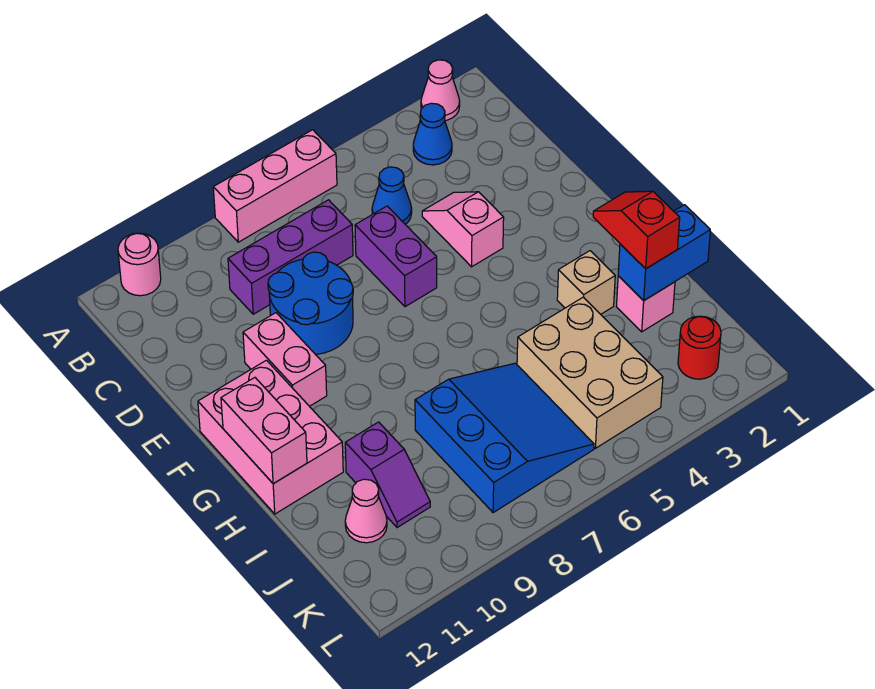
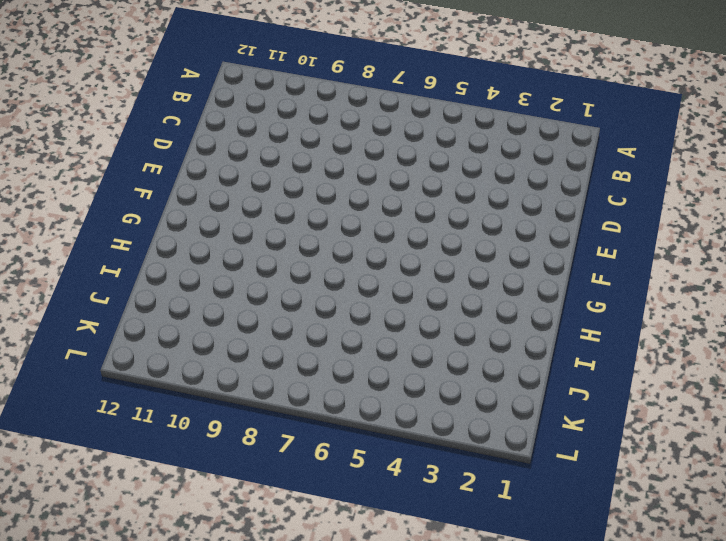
none -> pink cone A2 level 1
none -> pink brick A6:A8 level 1
none -> pink round brick A11 level 1

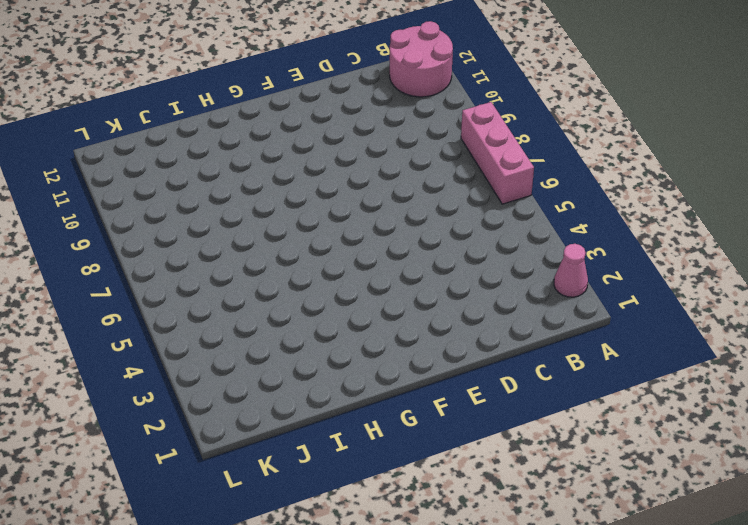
pink round brick A11:B12 level 1 -> pink round brick A11 level 1
none -> blue cone B3 level 1
none -> blue cone C5 level 1
none -> purple brick C7:C9 level 1

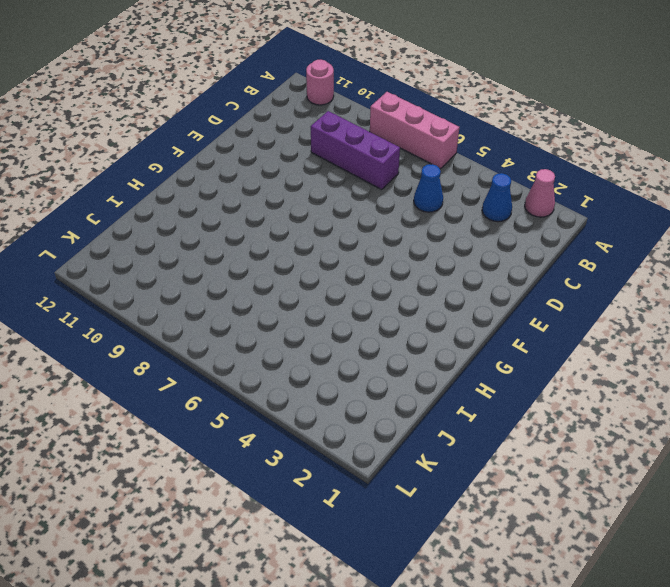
none -> pink slope D4:E4 level 1 top E
none -> purple brick D6:E6 level 1
none -> blue round brick D8:E9 level 1

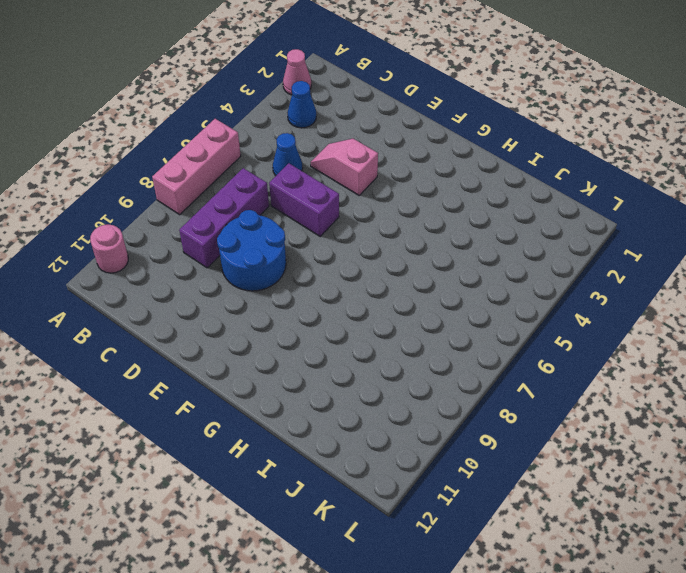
none -> pink brick E10:F10 level 1
none -> pink brick F11:H12 level 1
none -> tan brick H3 level 1

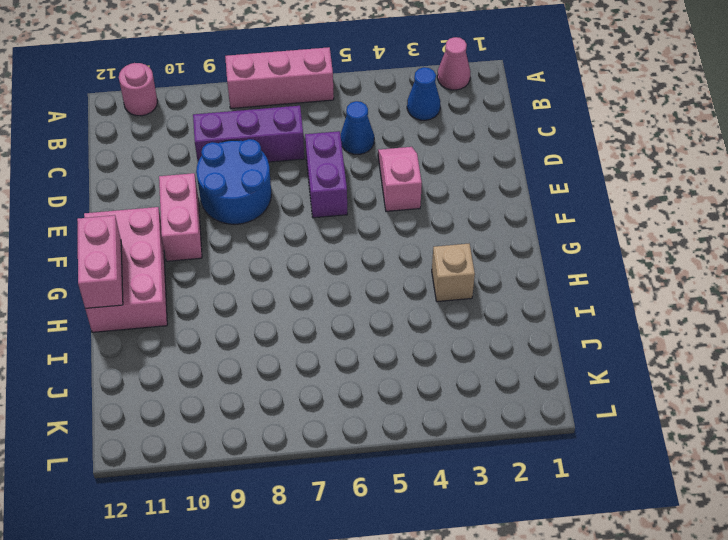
none -> pink brick I2 level 1
none -> tan brick I4:K5 level 1
none -> blue slope I6:K8 level 1 top 8

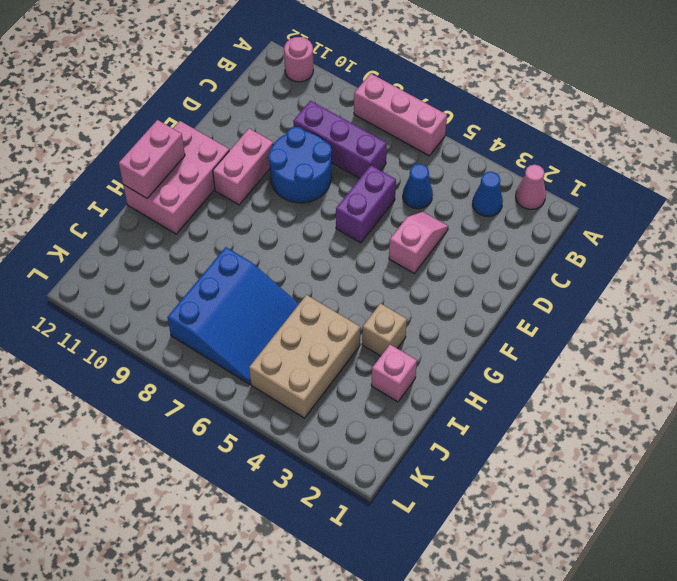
none -> purple slope I10:J10 level 1 top I
none -> pink cone J11 level 1
none -> red round brick K2 level 1

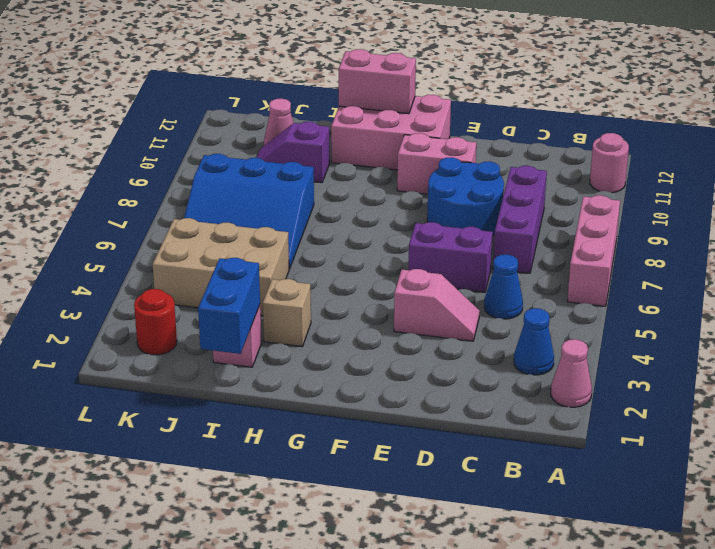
none -> red slope H2:I2 level 3 top I

